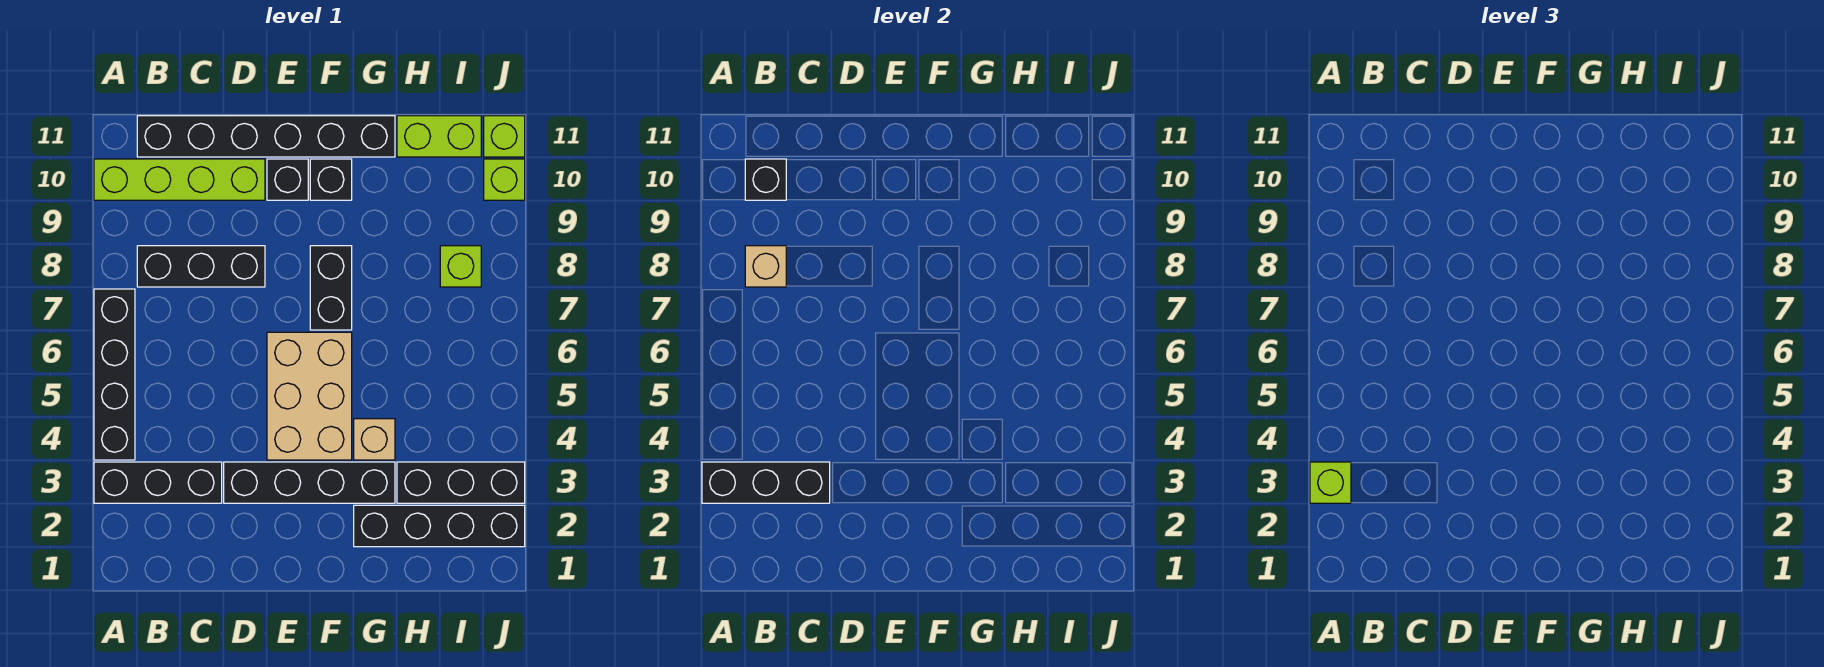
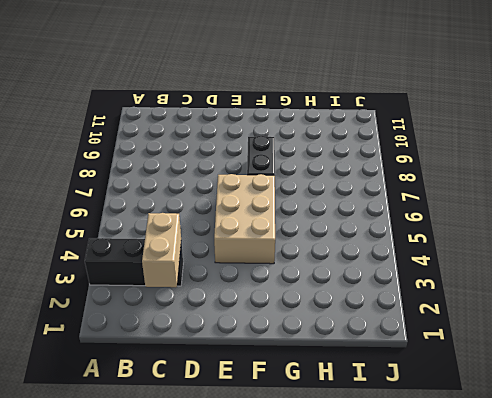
tan brick C2:C3 level 2 -> black brick A3:C3 level 2
none -> black brick A4:A7 level 1
none -> lime brick A10:D10 level 1
none -> black brick B8:D8 level 1

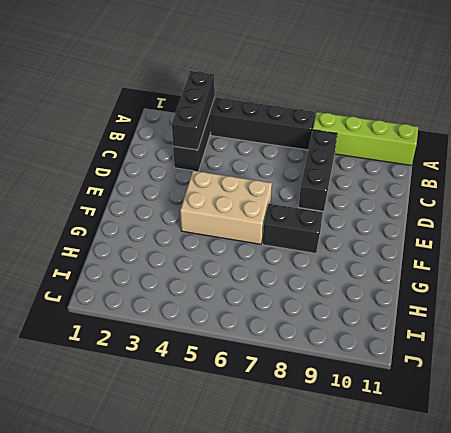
lime brick A8:A11 level 1 -> lime brick A10:D10 level 1
none -> black brick B11:G11 level 1
none -> black brick D3:G3 level 1
none -> black brick E10 level 1

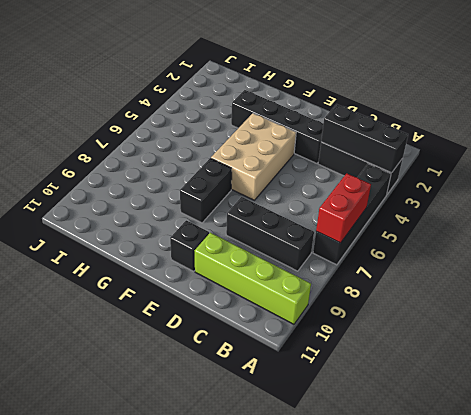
red brick A6:A7 level 2 -> none
none -> black brick B11:G11 level 1
none -> black brick F10 level 1
none -> black brick G2:J2 level 1

